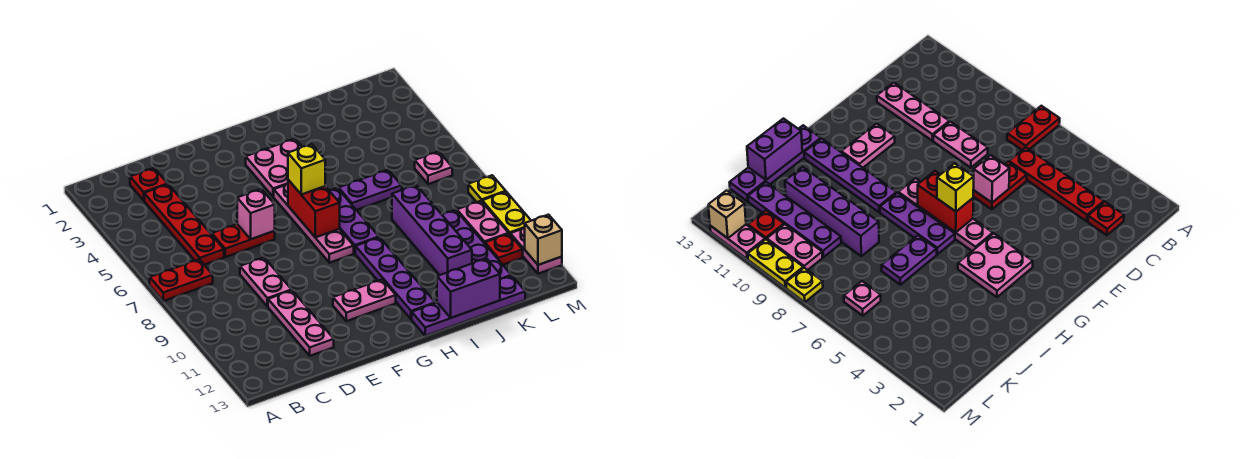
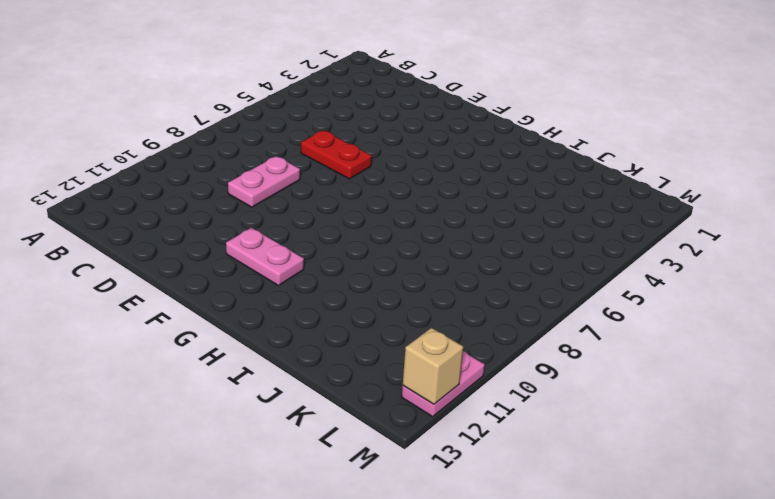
none -> red plate A7:B7 level 1
none -> red plate C2 level 1
none -> red plate C3:C6 level 1

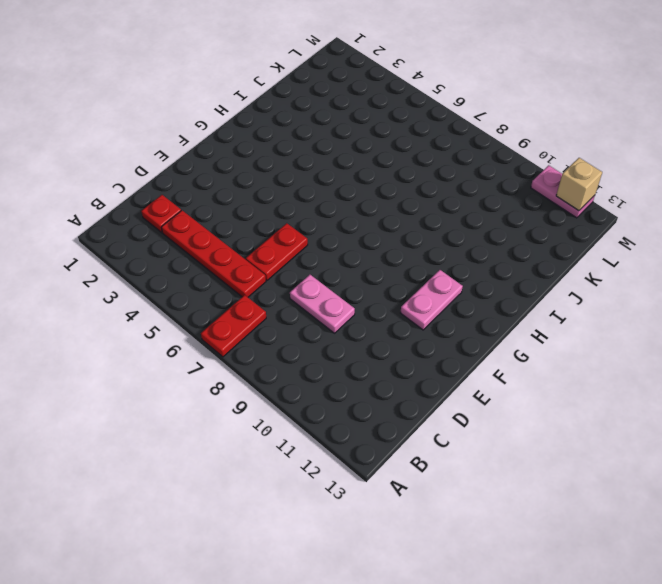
none -> pink plate D10:D12 level 1
none -> pink plate G3:H4 level 1
none -> pink plate G5:G8 level 1

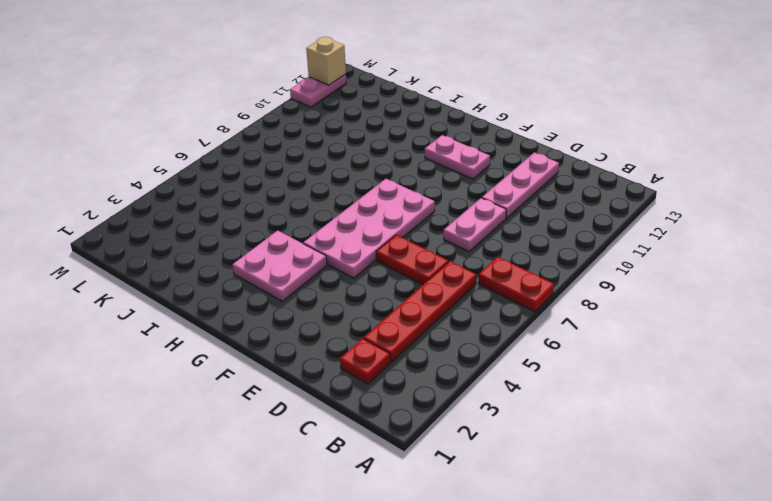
pink plate F5:G8 level 1 -> pink plate G5:G8 level 1
none -> purple plate H6:H8 level 1
none -> purple plate H9:H12 level 1
none -> purple plate H13:K13 level 1

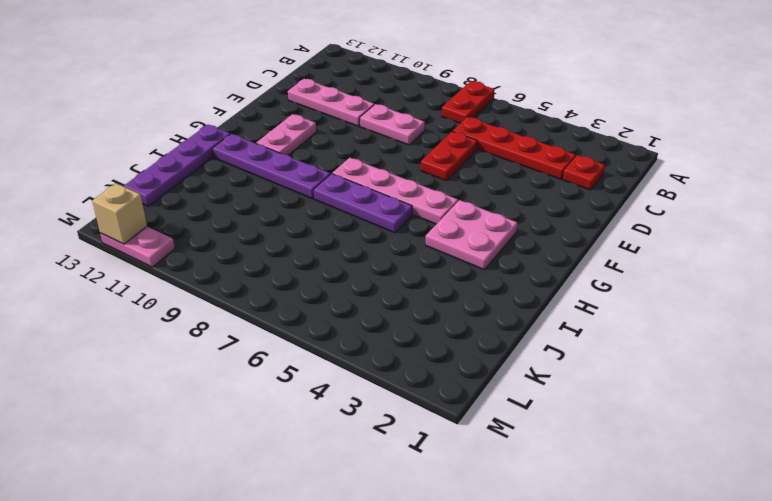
none -> purple plate I6:J6 level 1
none -> purple brick J8:J11 level 1
none -> purple plate K9:K12 level 1

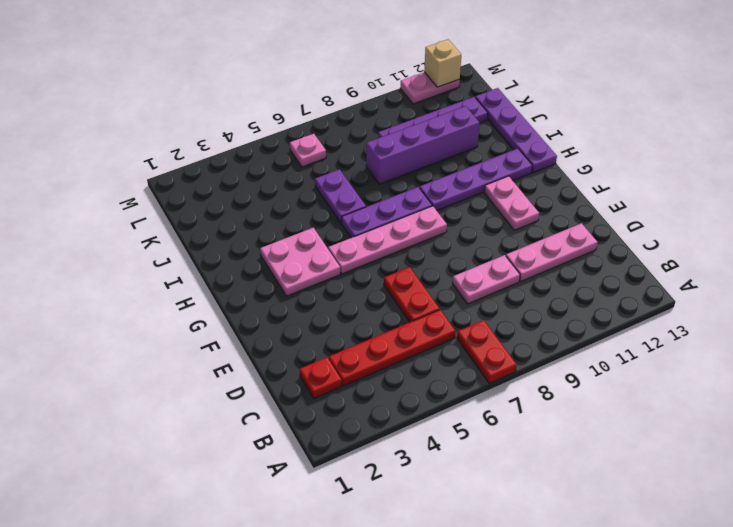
none -> pink plate L9:L10 level 1
none -> red plate L11 level 1
none -> yellow plate M8 level 1

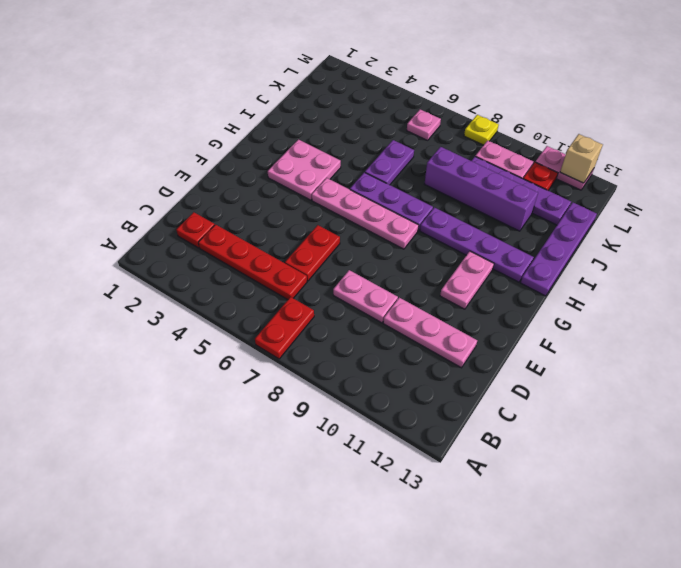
none -> yellow plate M9:M10 level 1
none -> pink brick E6 level 2
none -> red brick G6:G7 level 2

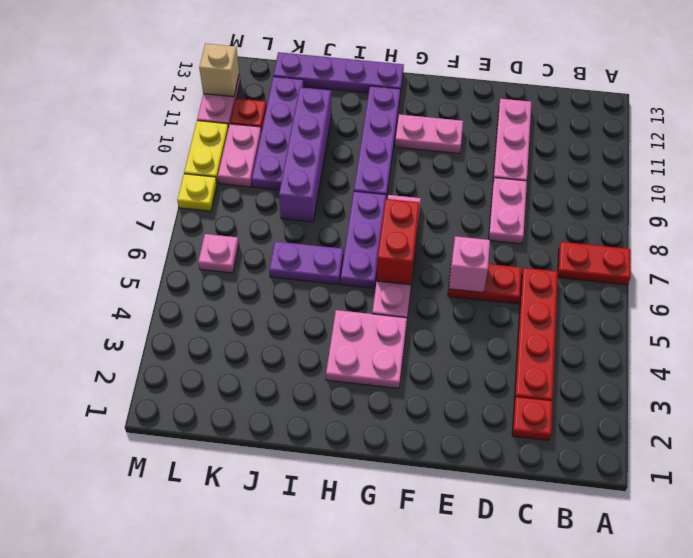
none -> purple brick I13:J13 level 2
none -> yellow brick G6 level 3

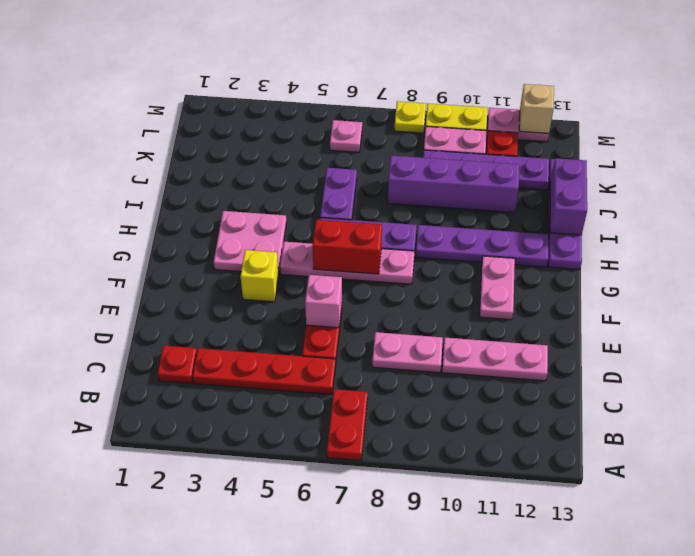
yellow brick F4 level 1 -> yellow brick G6 level 3

